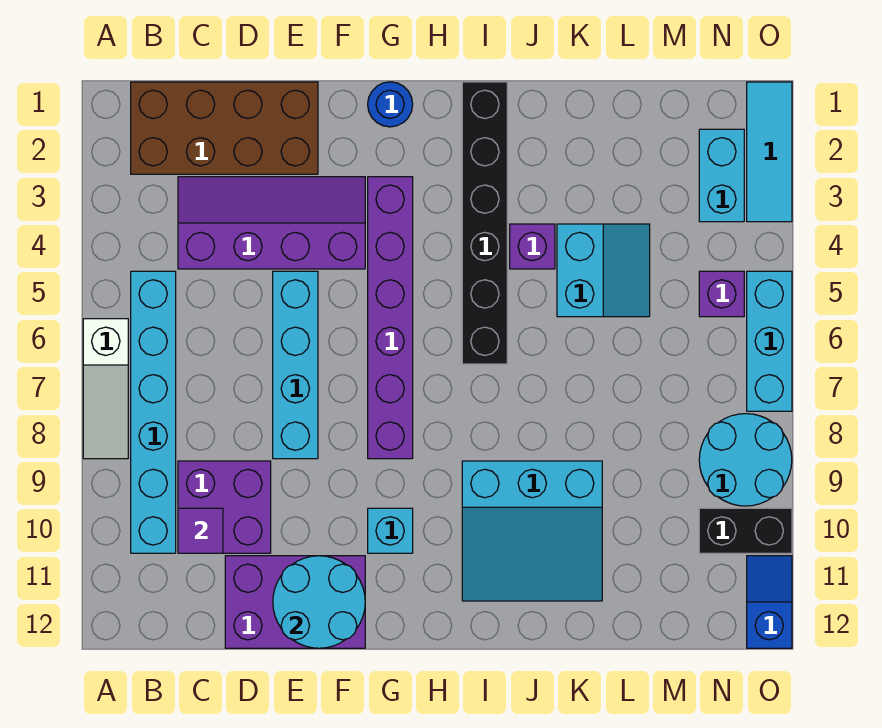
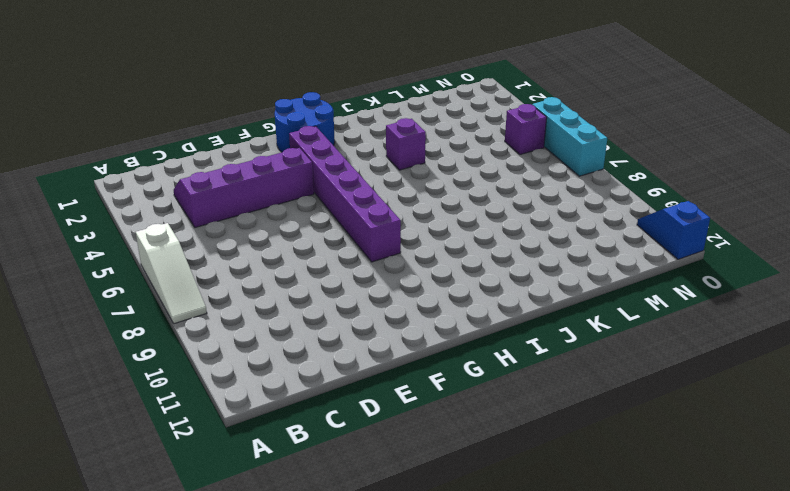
blue round brick G1:H2 level 1 -> blue round brick G1 level 1
none -> brown brick B1:E2 level 1
none -> cyan brick B5:B10 level 1
none -> purple brick C9:D10 level 1

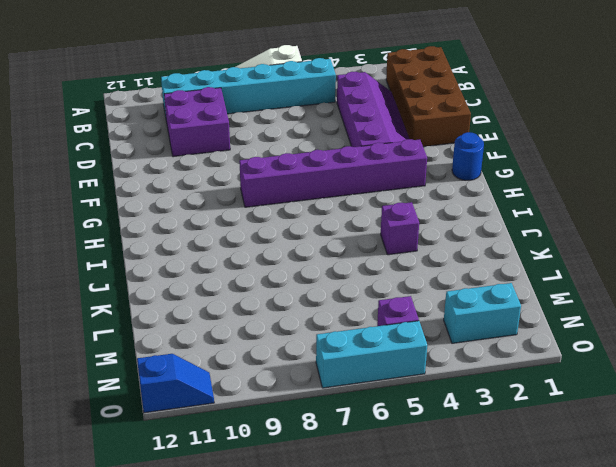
none -> purple brick D11:F12 level 1
none -> cyan brick E5:E8 level 1
none -> cyan brick G10 level 1

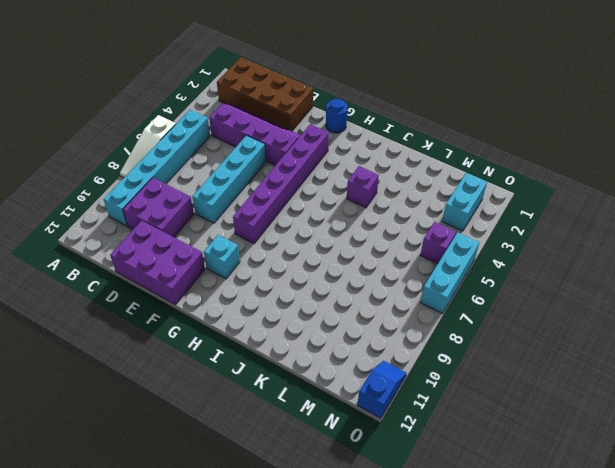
none -> black brick I1:I6 level 1
none -> cyan slope I9:K11 level 1 top 9
none -> cyan slope K4:L5 level 1 top K

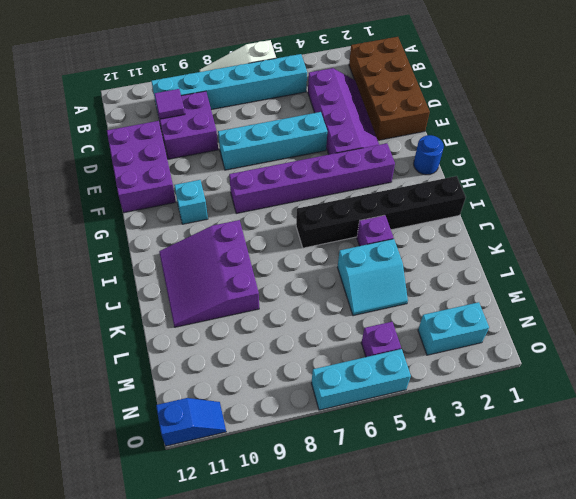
purple slope I9:K11 level 1 top 9 -> cyan slope I9:K11 level 1 top 9
none -> cyan round brick N8:O9 level 1
none -> black brick N10:O10 level 1
none -> cyan tile O1:O3 level 1

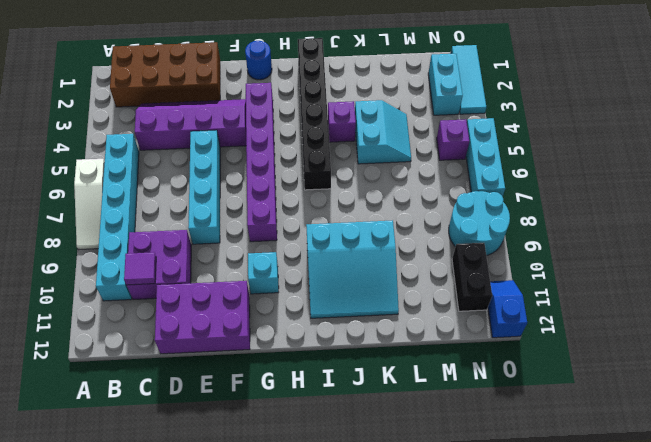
black brick N10:N11 level 1 -> black brick N10:O10 level 1
none -> cyan round brick E11:F12 level 2

